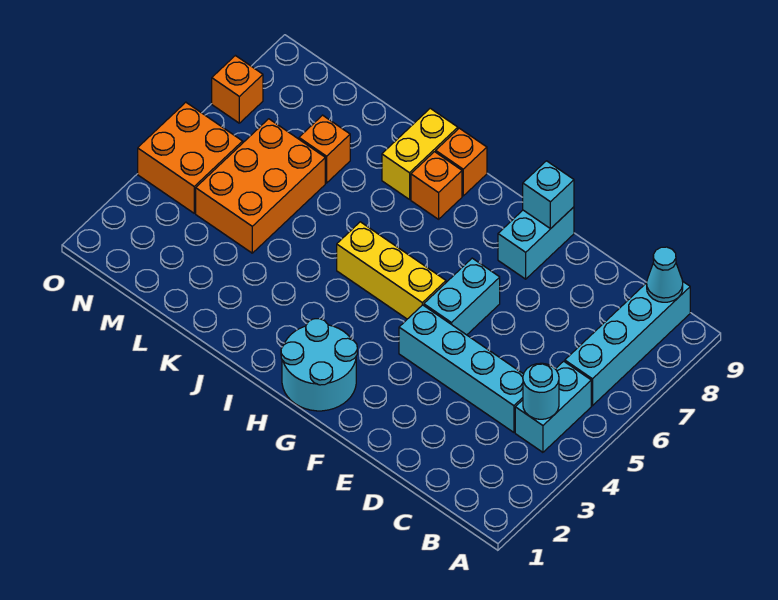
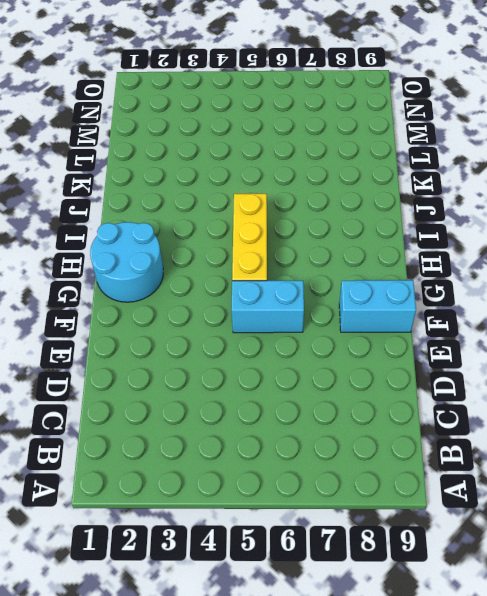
none -> cyan brick B4:B5 level 1
none -> cyan brick B6:B9 level 1
none -> cyan brick C4:F4 level 1

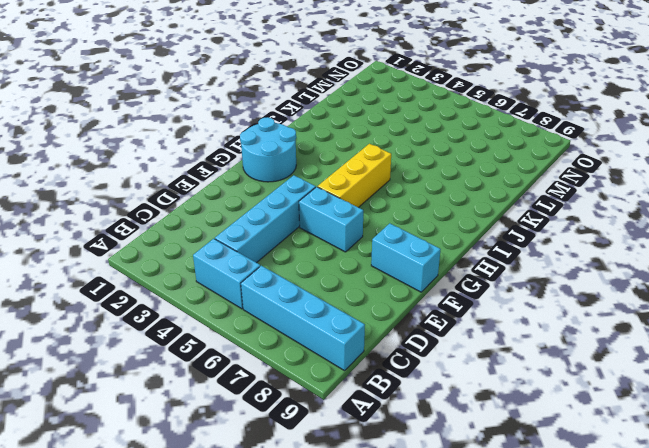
none -> orange brick I8 level 1
none -> orange brick I9 level 1
none -> yellow brick J8:J9 level 1

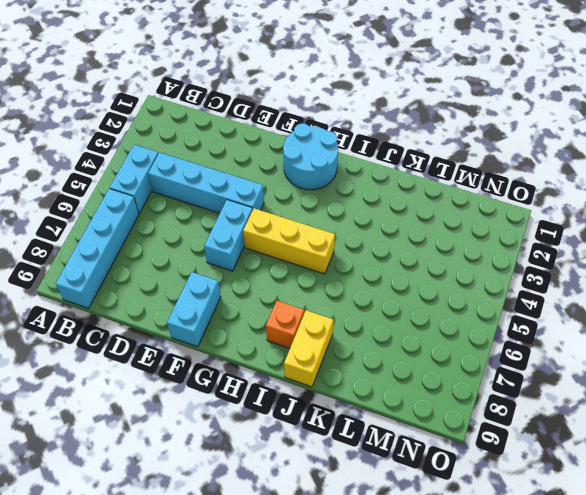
none -> orange brick I9 level 1
none -> orange brick L4:M6 level 1
none -> orange brick L7 level 1

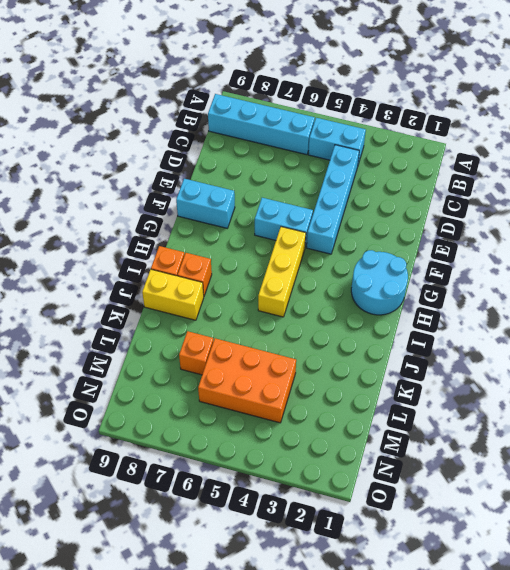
none -> orange brick N4:O5 level 1
none -> orange brick O7 level 1
none -> cyan round brick B4 level 2

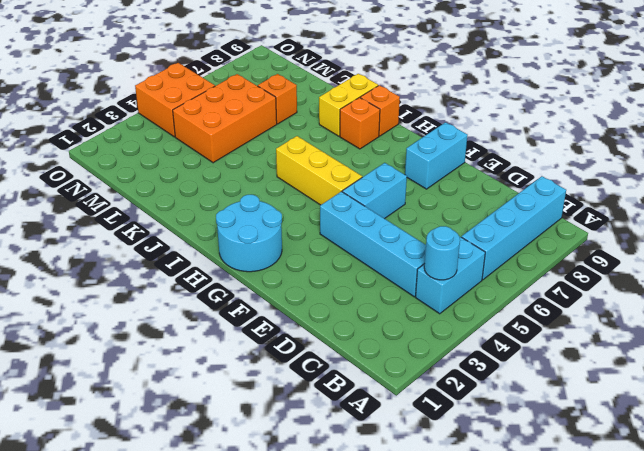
none -> orange brick O7 level 1
none -> cyan cone B9 level 2
none -> cyan brick F9 level 2

